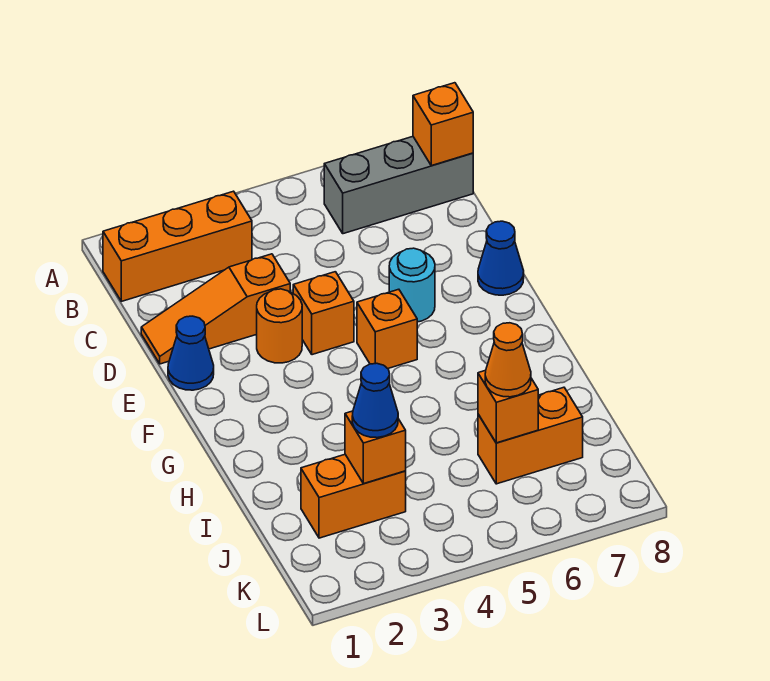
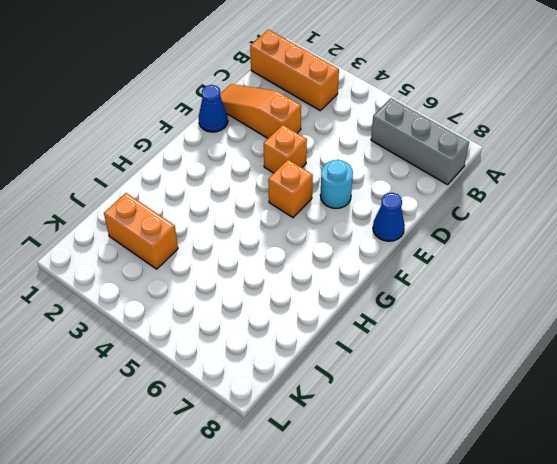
none -> orange round brick E3 level 1
none -> orange brick J6:J7 level 1
none -> orange brick B8 level 2

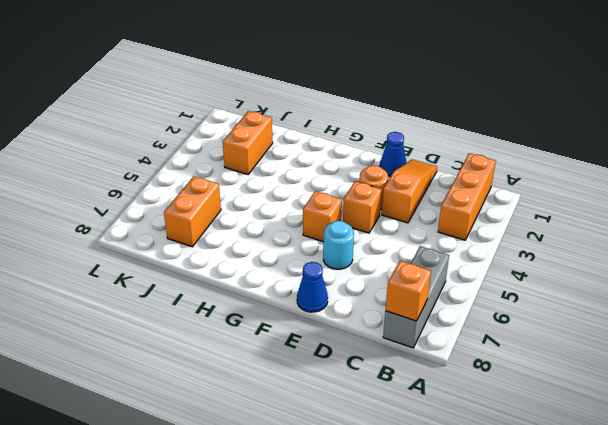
none -> orange brick J3 level 2
none -> orange brick J6 level 2
none -> blue cone J3 level 3

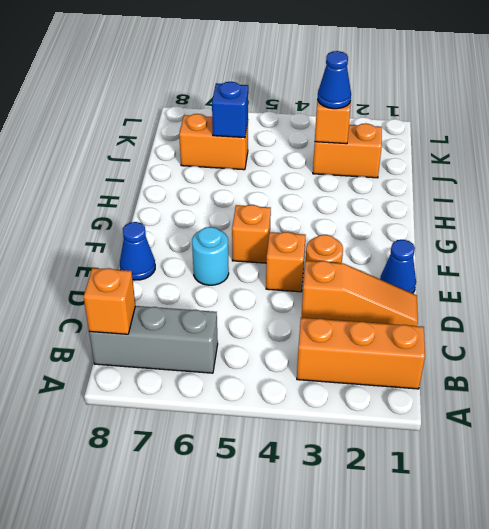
blue brick J6 level 2 -> orange brick J6 level 2
none -> orange cone J6 level 3

